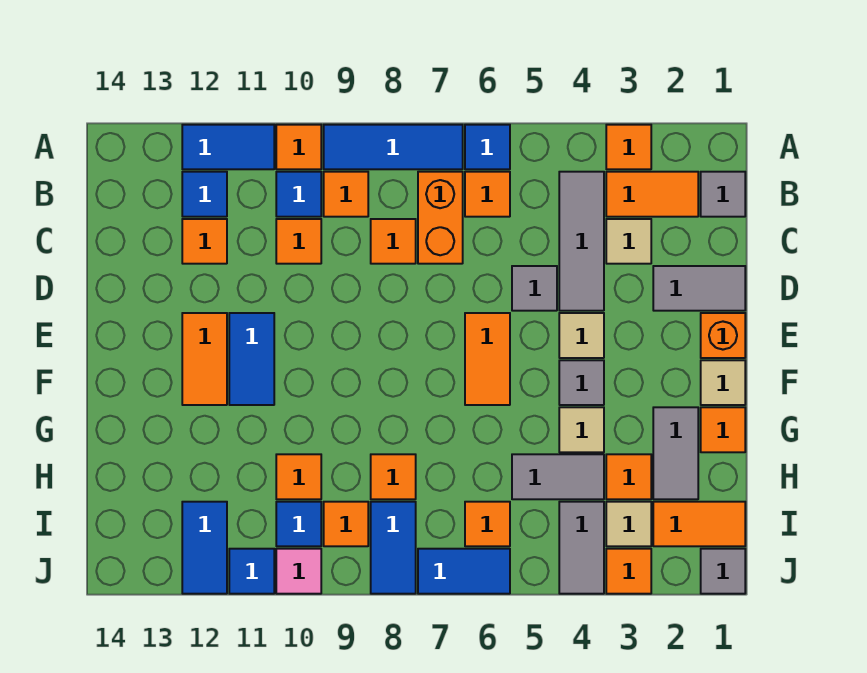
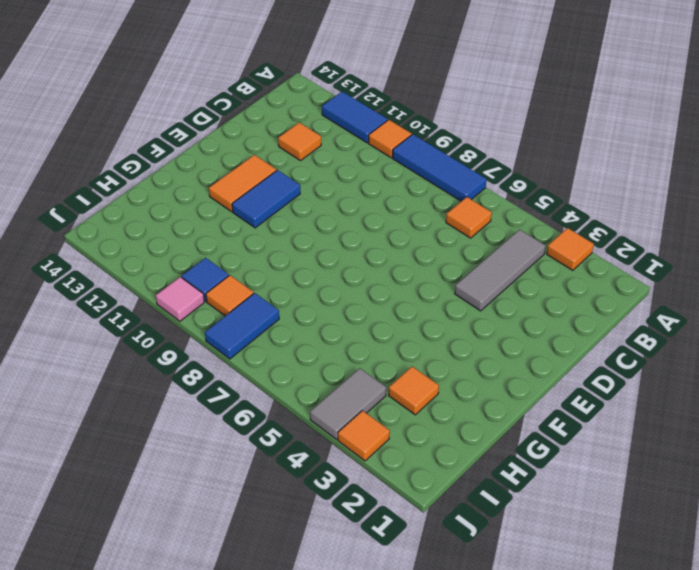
none -> blue tile A6 level 1
none -> grey tile B1 level 1
none -> orange tile B2:B3 level 1
none -> orange brick B7:C7 level 1

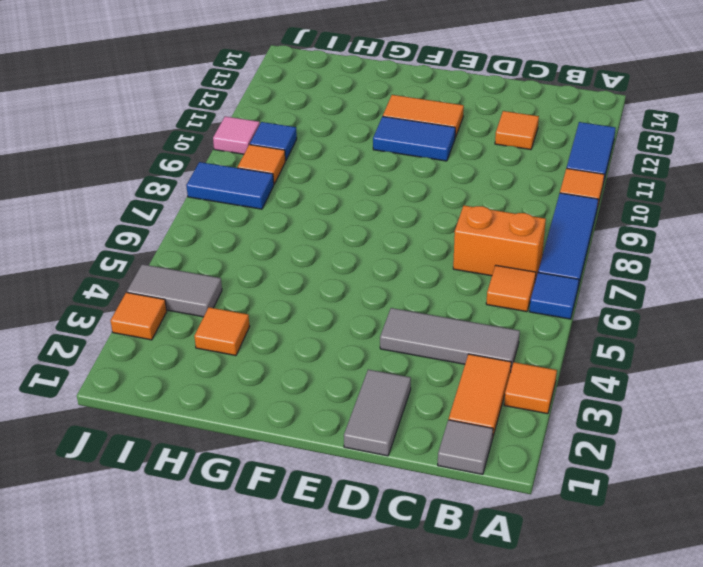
none -> orange tile B9 level 1
none -> blue tile B10 level 1
none -> blue tile B12 level 1
none -> tan tile C3 level 1

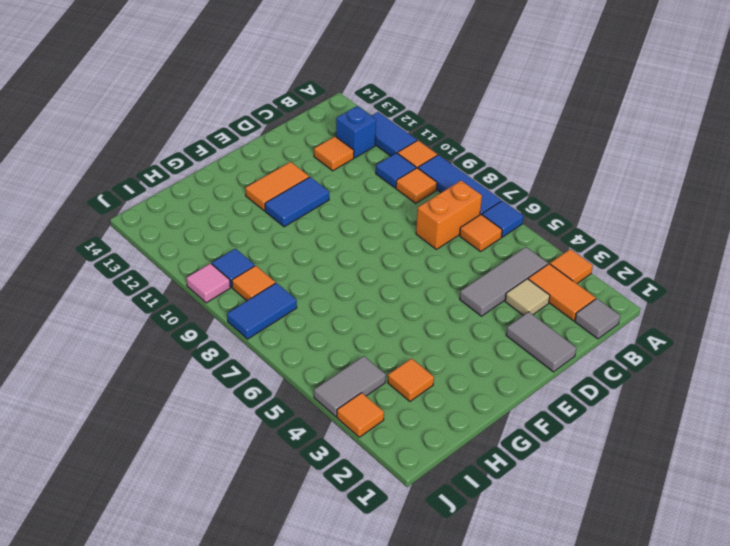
blue brick B12 level 1 -> blue tile B12 level 1
none -> orange tile C8 level 1
none -> orange tile C10 level 1
none -> grey tile D5 level 1
none -> orange brick E1 level 1

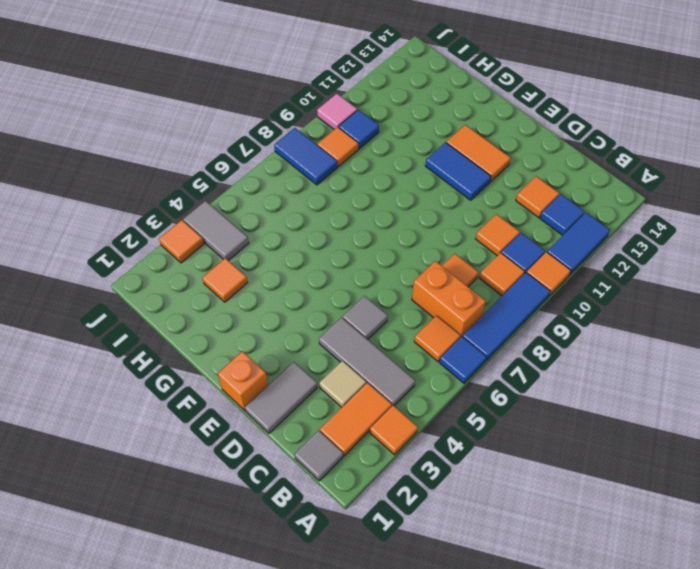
none -> tan tile E4 level 1
none -> orange tile E6:F6 level 1
none -> tan tile F1 level 1
none -> grey tile F4 level 1

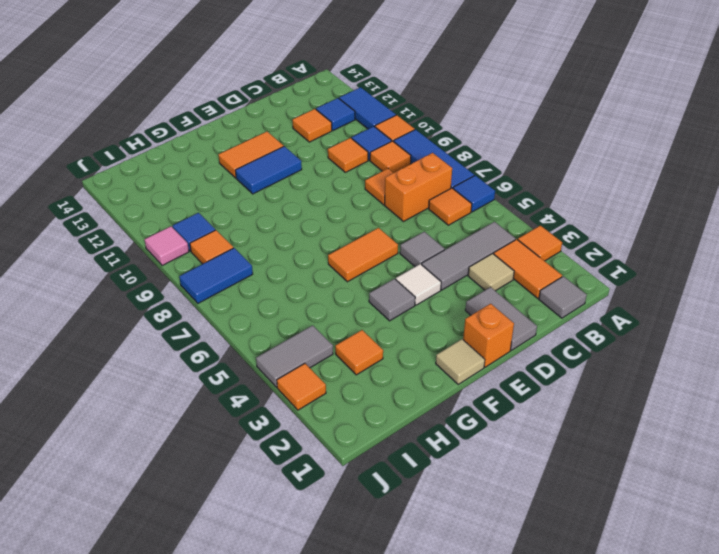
white tile E4 level 1 -> tan tile E4 level 1
none -> orange tile G1 level 1
none -> grey tile G2:H2 level 1
none -> tan tile G4 level 1
none -> grey tile H4:H5 level 1

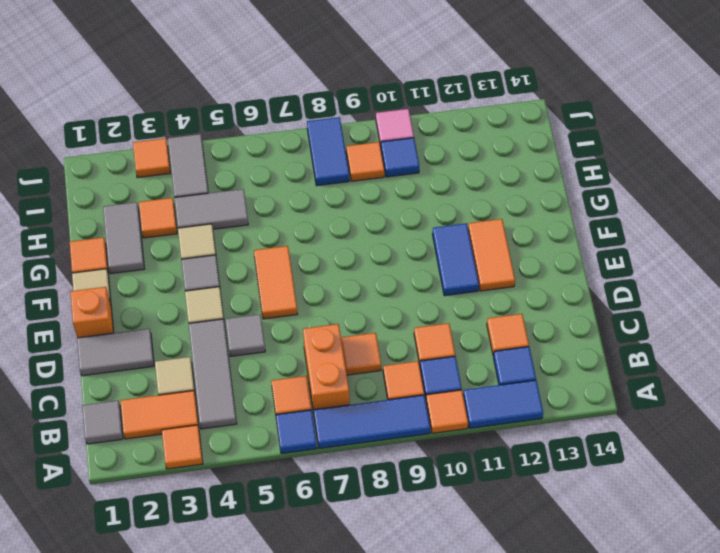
none -> orange tile H8 level 1
none -> orange tile H10 level 1
none -> orange tile I1:I2 level 1
none -> tan tile I3 level 1

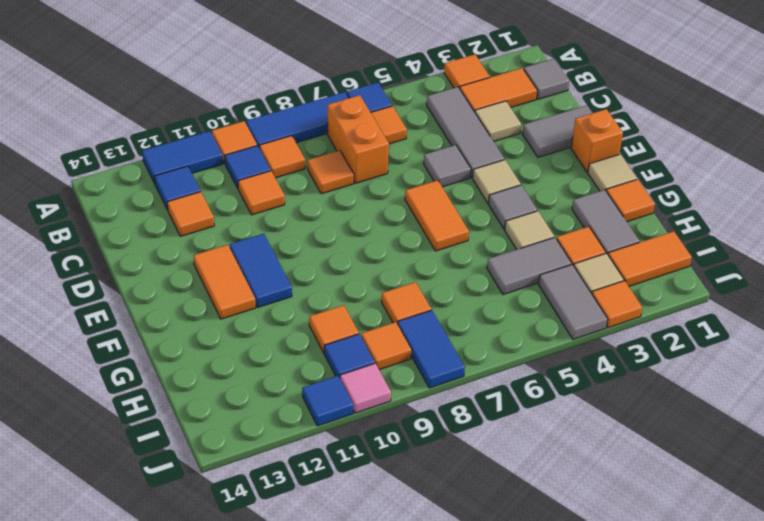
none -> orange tile I6 level 1
none -> blue tile I12:J12 level 1
none -> grey tile J1 level 1
none -> blue tile J6:J7 level 1

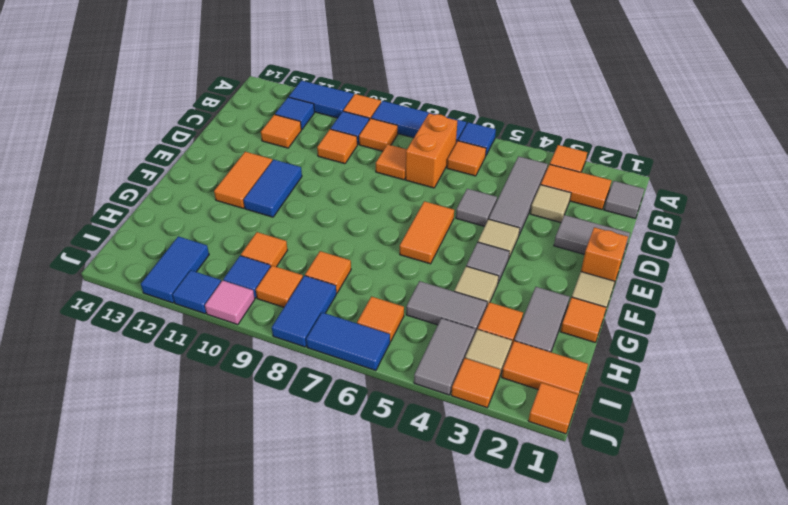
orange tile J1 level 1 -> grey tile J1 level 1

